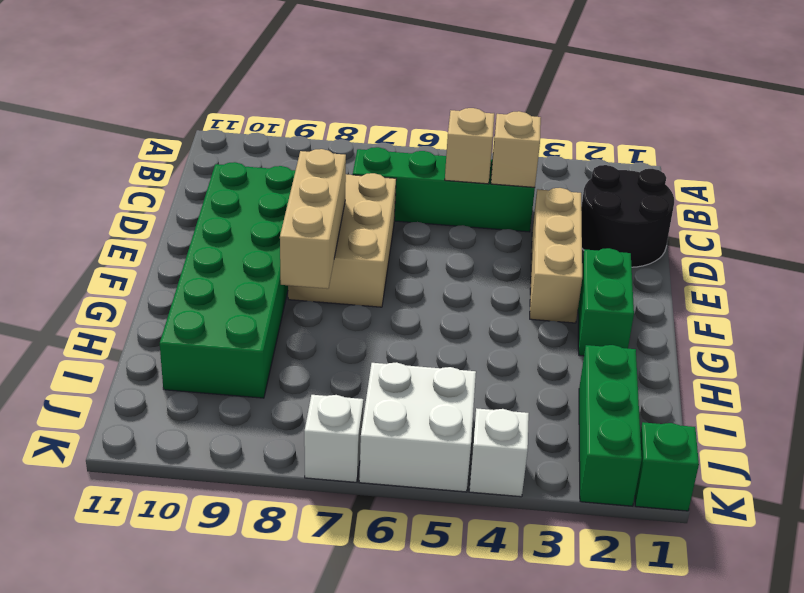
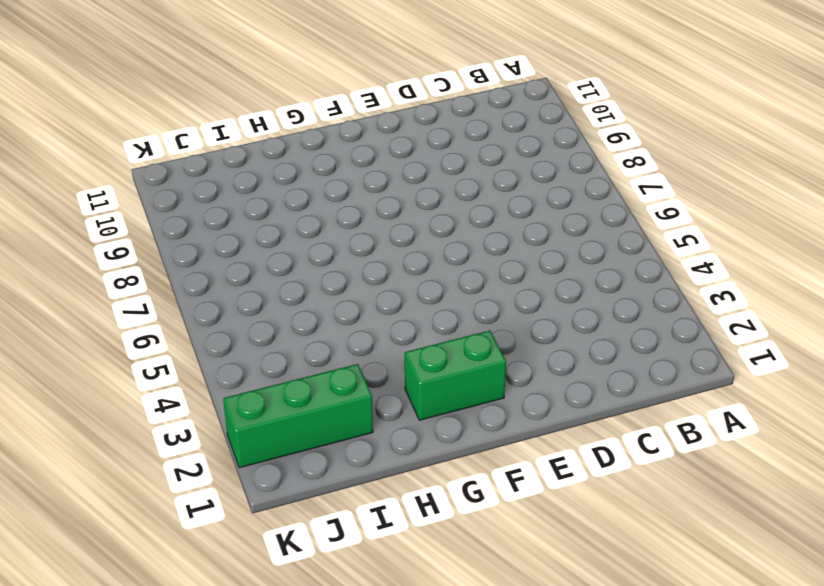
none -> black round brick C1:D2 level 1
none -> green brick C4:C7 level 1
none -> tan brick D3:F3 level 1

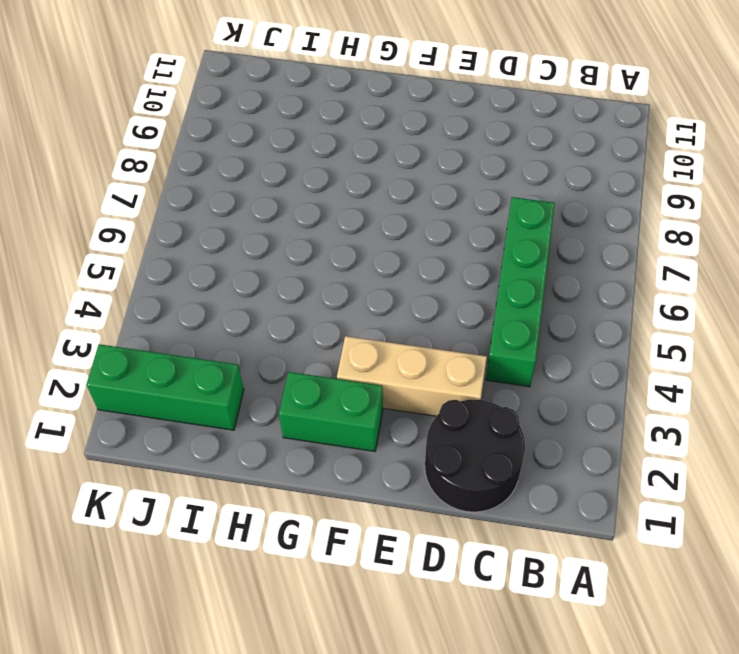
none -> tan brick D7:F8 level 1
none -> green brick D9:I10 level 1
none -> white brick J5:K6 level 1

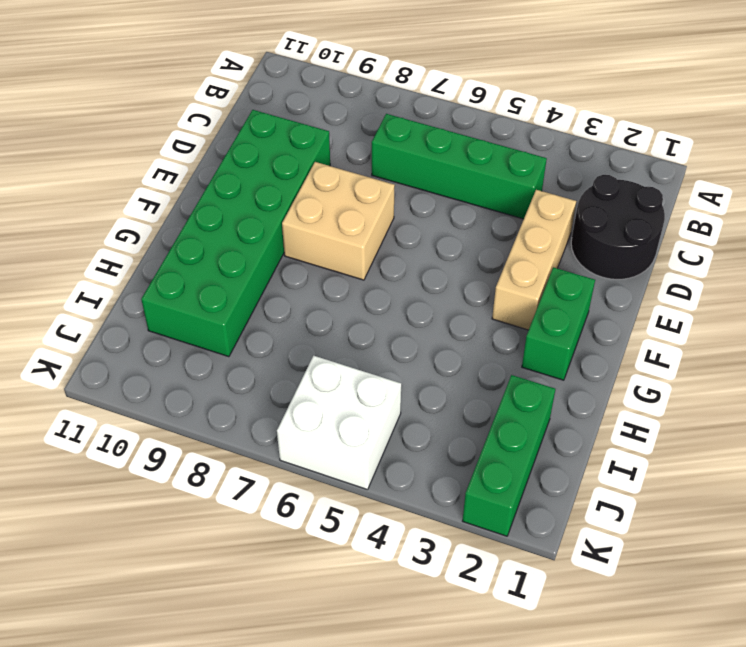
tan brick E7:F8 level 1 -> tan brick D7:F8 level 1
none -> green brick K1 level 1
none -> white brick K4 level 1
none -> white brick K7 level 1

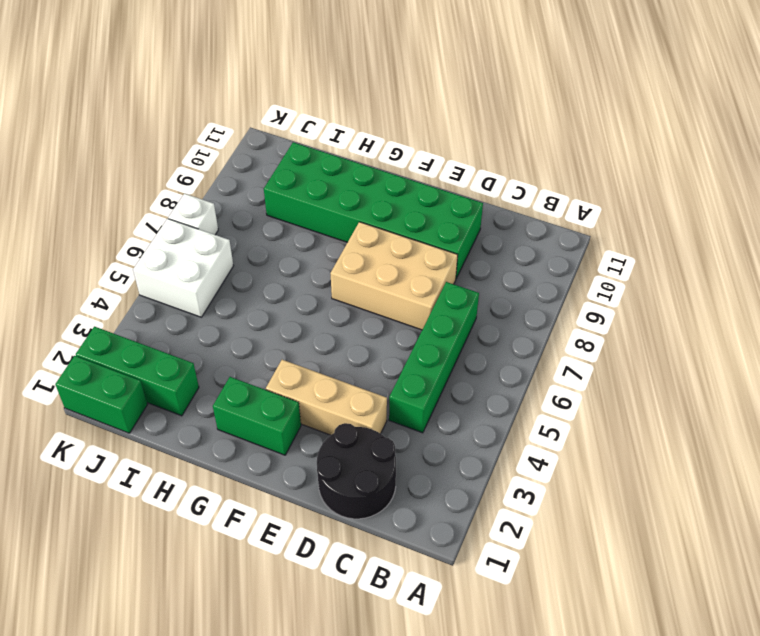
green brick J1:K1 level 1 -> green brick K1 level 1
none -> white brick K4 level 1
none -> tan brick C4 level 2
none -> tan brick C5 level 2

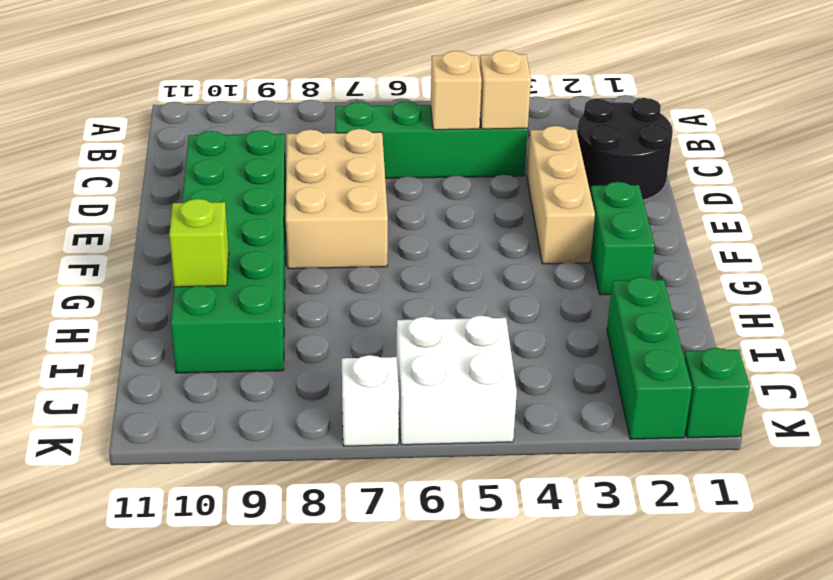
lime brick H10 level 2 -> none
none -> white brick K4 level 1
none -> tan brick E8:G8 level 2

